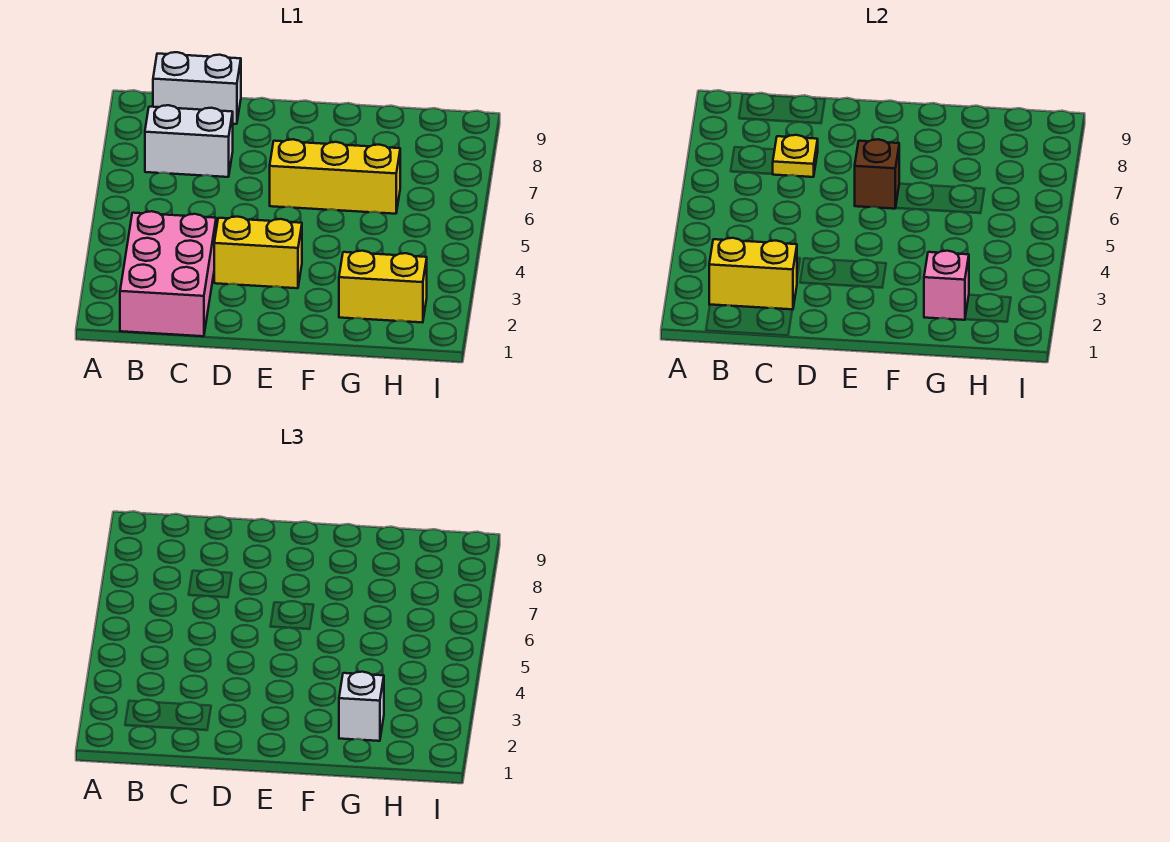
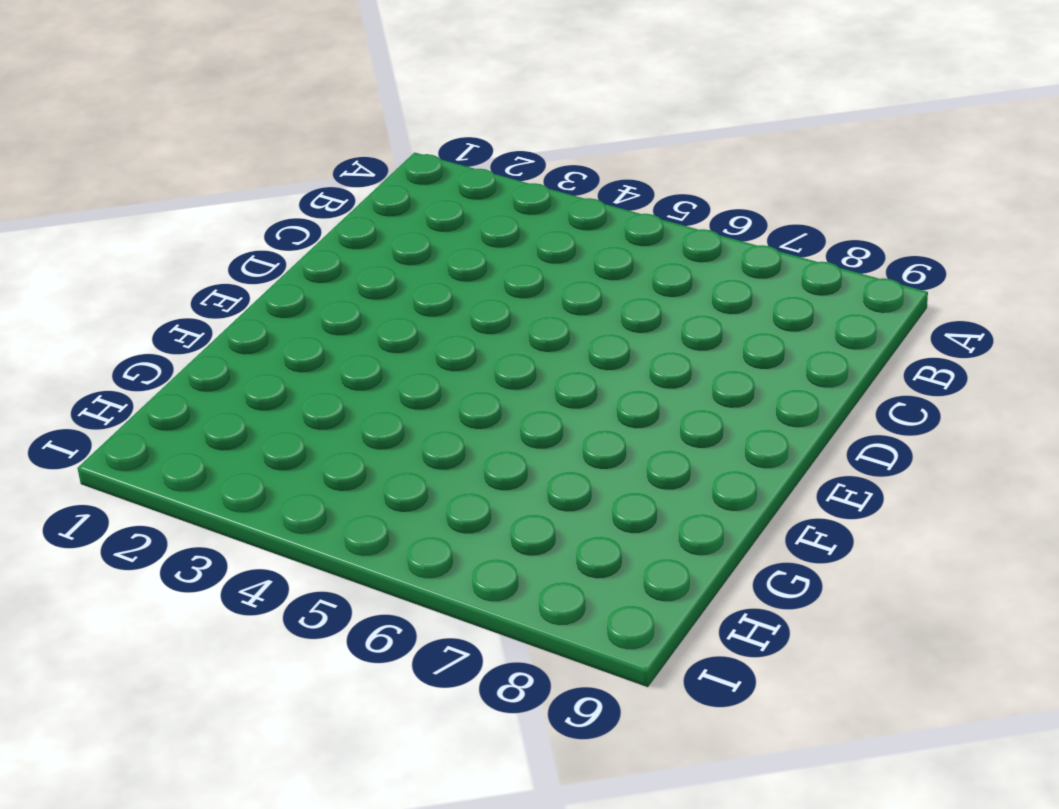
none -> pink brick B1:C3 level 1
none -> white brick B7:C7 level 1

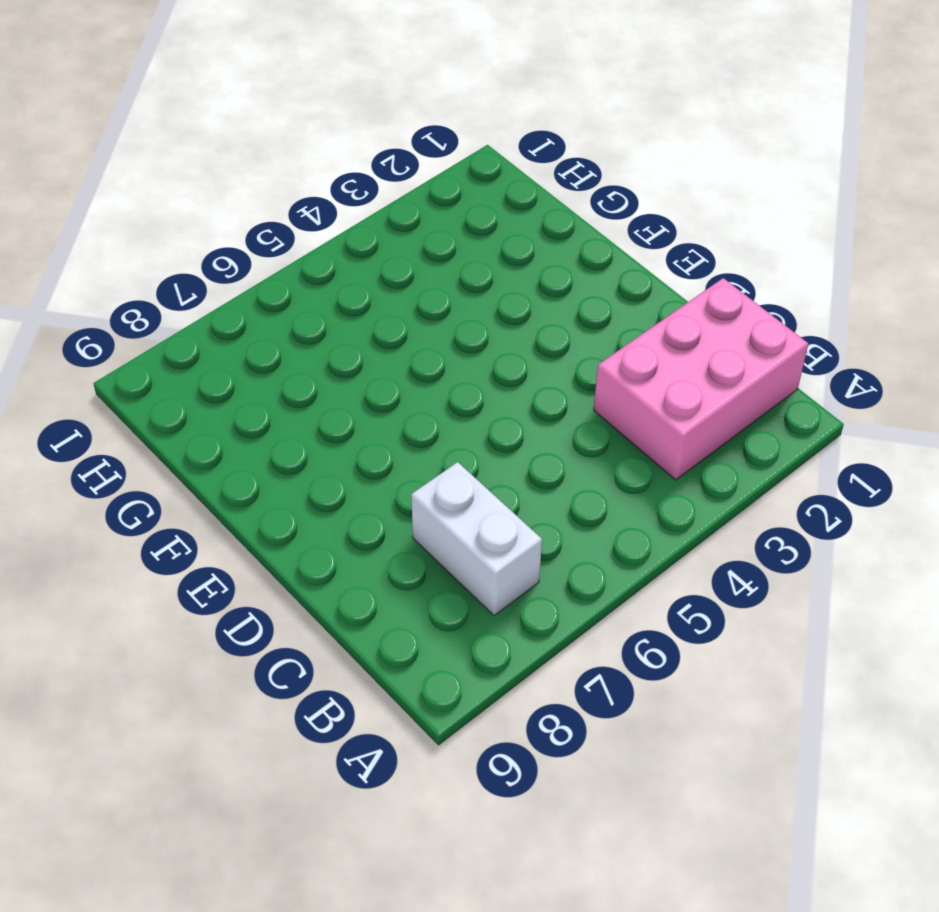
none -> white brick B9:C9 level 1
none -> yellow brick D3:E3 level 1

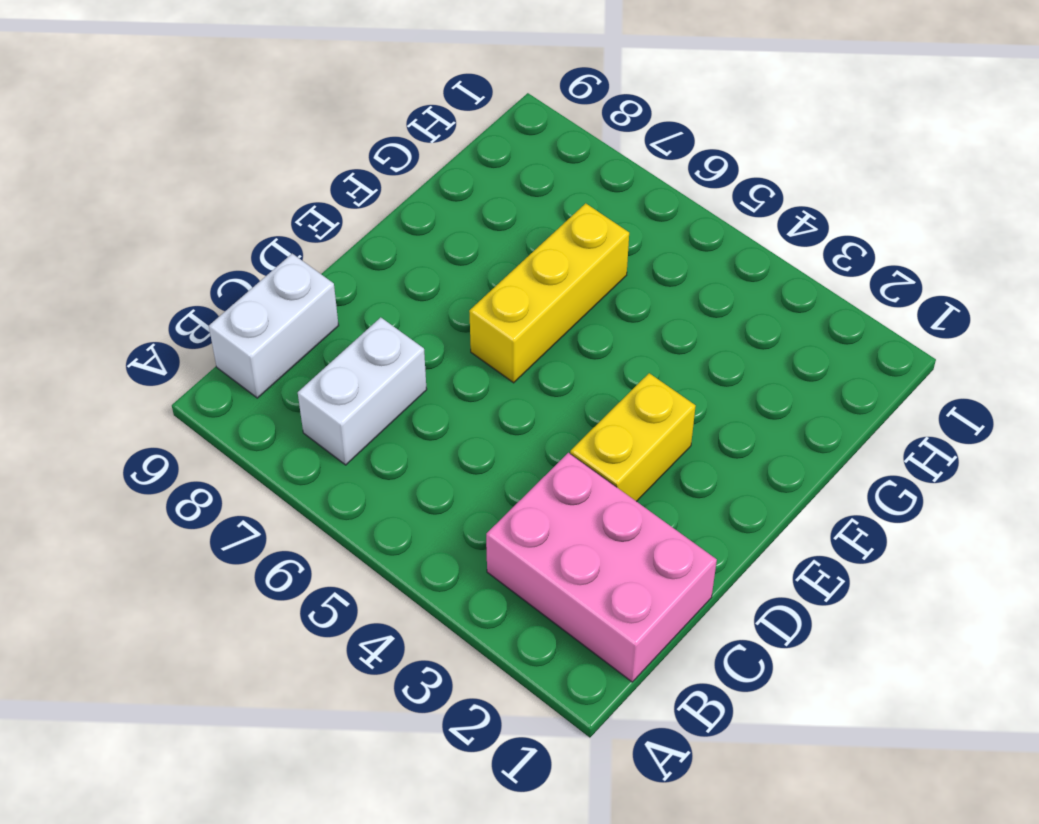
none -> yellow brick G2:H2 level 1
none -> yellow brick B2:C2 level 2

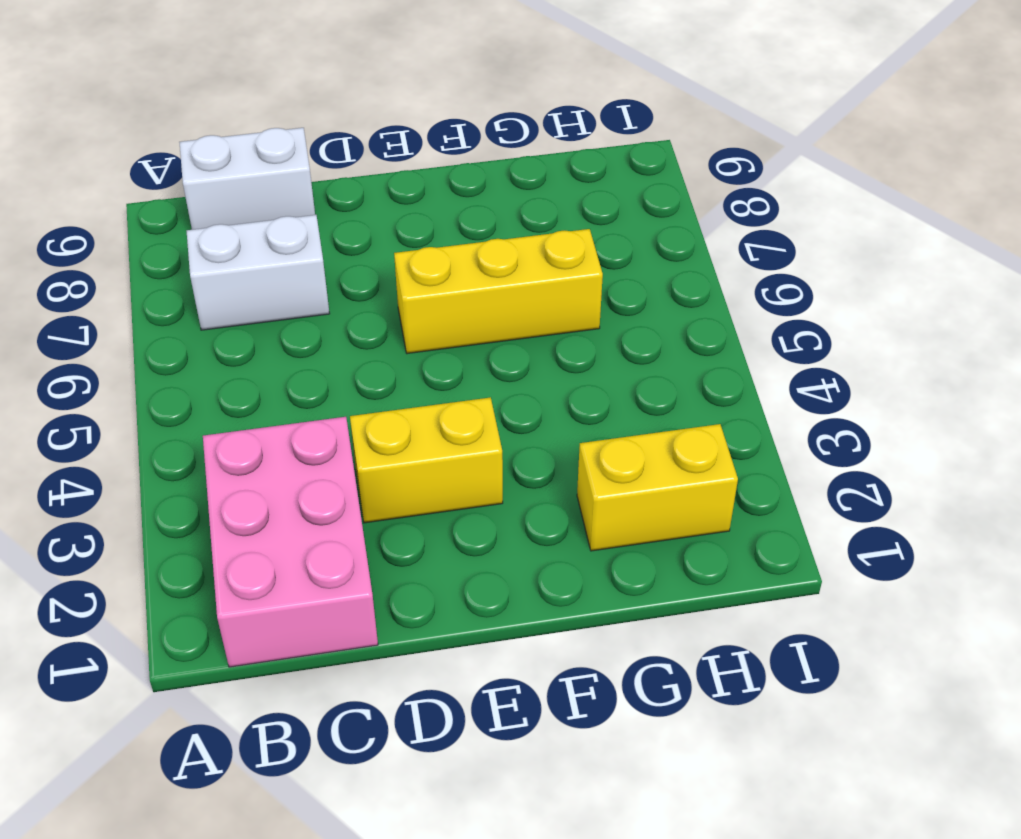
none -> yellow brick B2:C2 level 2
none -> yellow plate C7 level 2

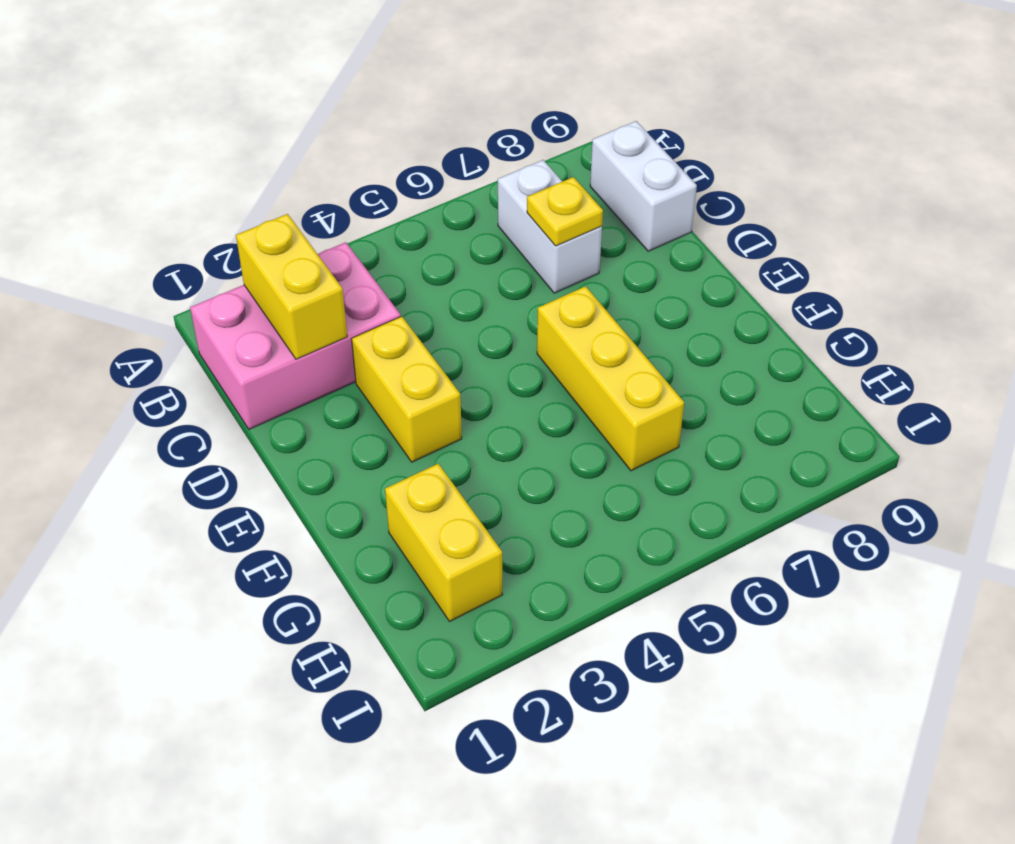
none -> brown brick E6 level 2
none -> pink brick G2 level 2

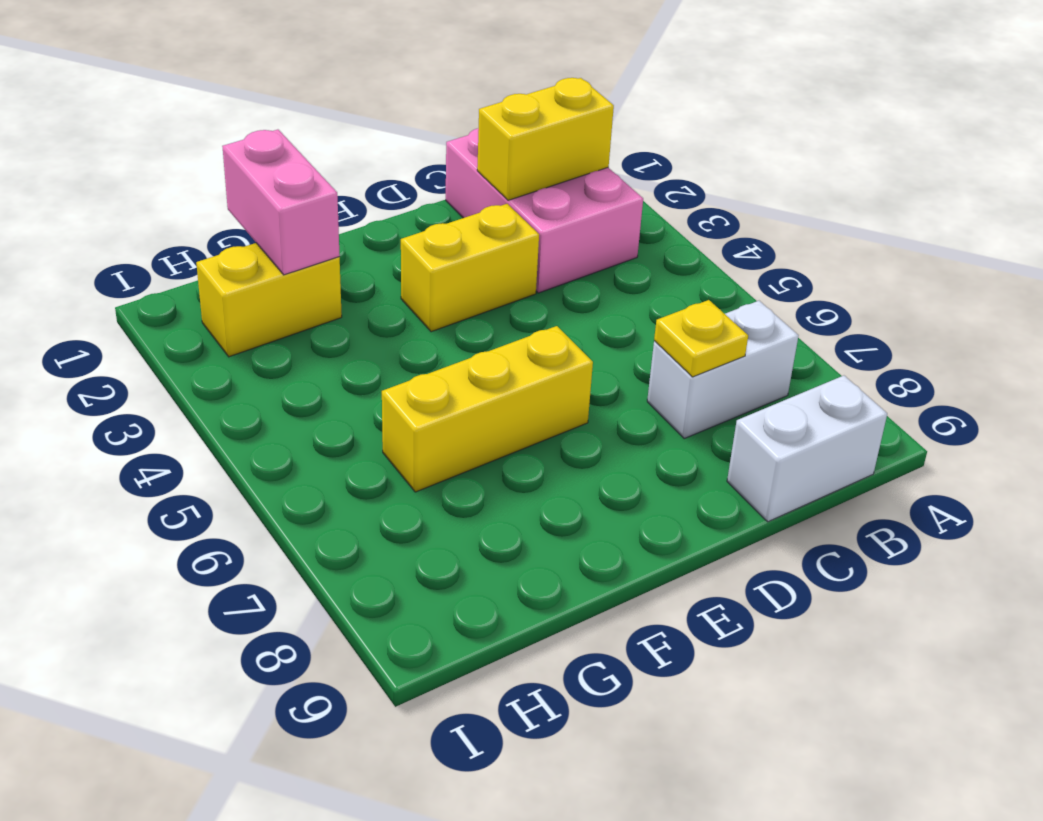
pink brick G1:G2 level 2 -> pink brick G2 level 2
none -> brown brick E6 level 2
none -> white brick G2 level 3

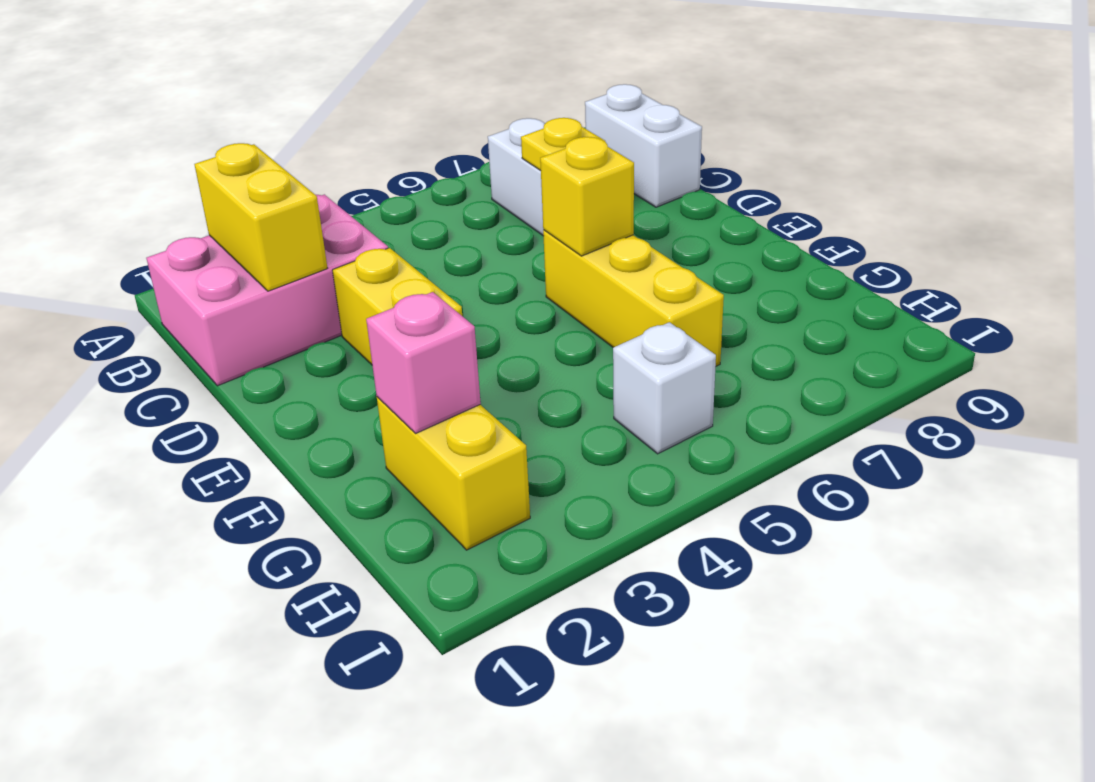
yellow brick E6 level 2 -> brown brick E6 level 2
white brick H5 level 1 -> white brick G2 level 3

